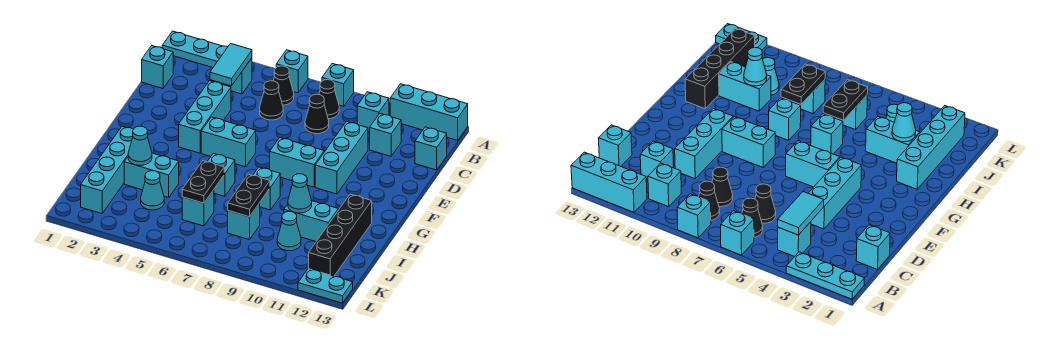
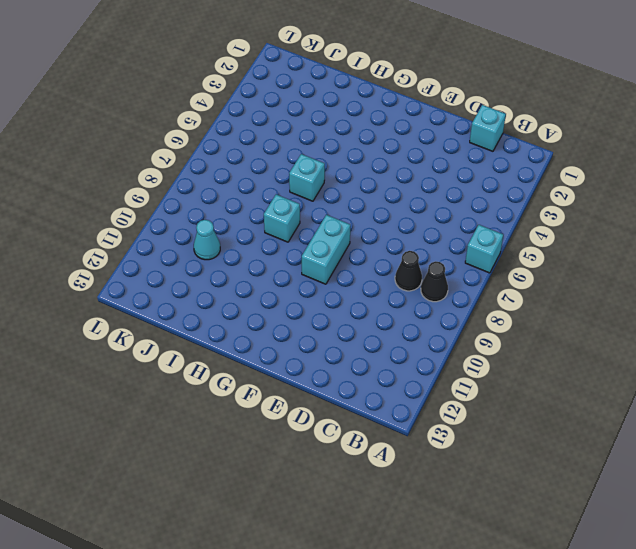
none -> cyan plate A1:A3 level 1
none -> cyan brick A8 level 1
none -> cyan brick A11:A13 level 1
none -> cyan brick B4 level 1

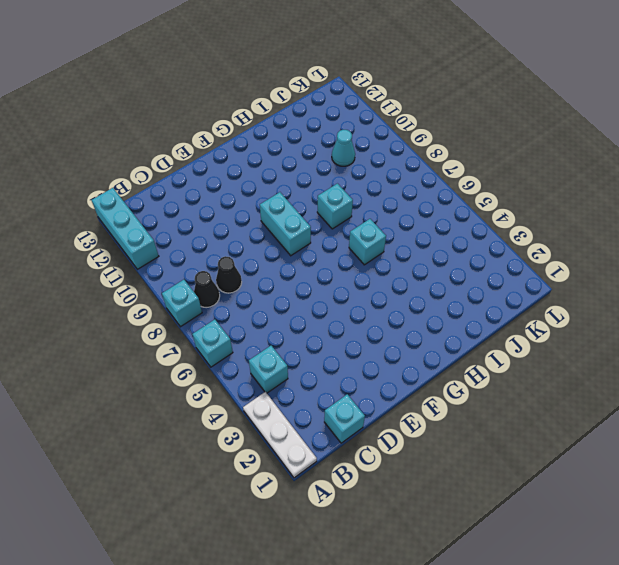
white plate A1:A3 level 1 -> cyan plate A1:A3 level 1
none -> black cone B6 level 1
none -> cyan brick B10 level 1
none -> black cone C6 level 1
none -> cyan brick C11 level 1

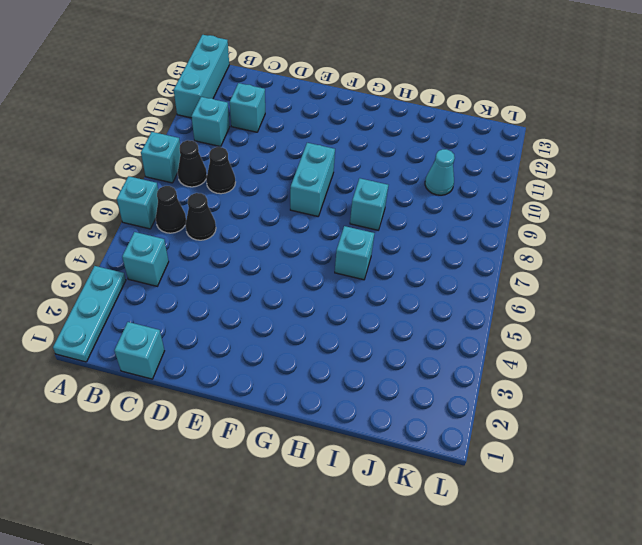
none -> cyan brick C13 level 1
none -> cyan brick D4:F4 level 1
none -> cyan brick D10:F10 level 1
none -> cyan brick F5:F6 level 1

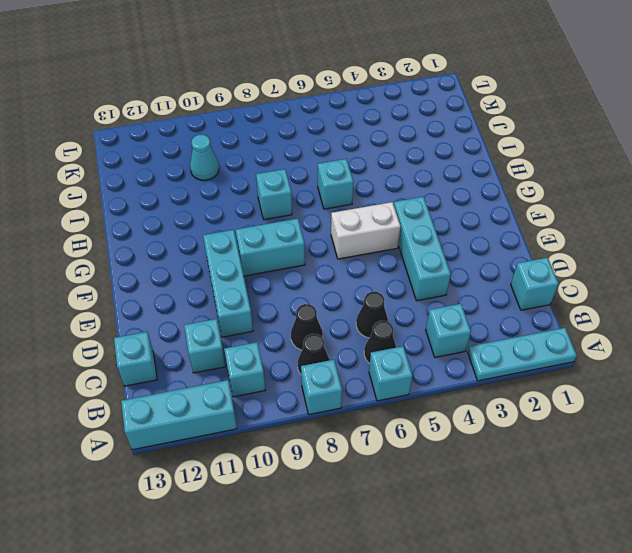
white brick F5:F6 level 1 -> cyan brick F5:F6 level 1
none -> cyan brick H2:K2 level 1
none -> black brick H12:K12 level 1
none -> cyan brick I3:I4 level 1
none -> cyan brick I10:I11 level 1

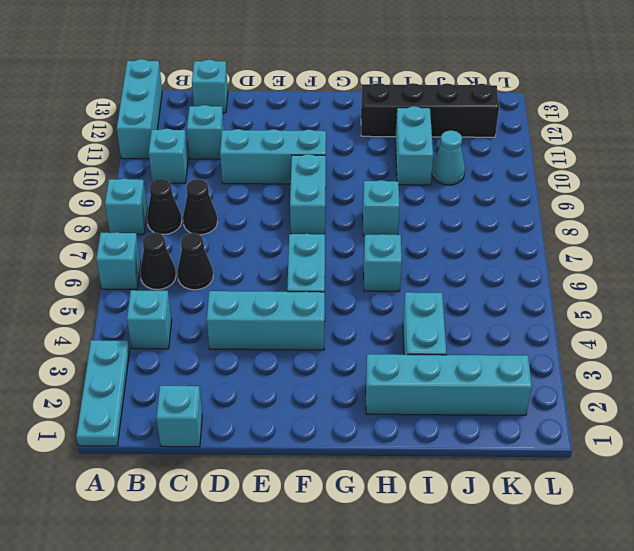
none -> cyan cone J4 level 1
none -> cyan brick J6 level 1
none -> cyan brick J8 level 1
none -> cyan plate L12:L13 level 1

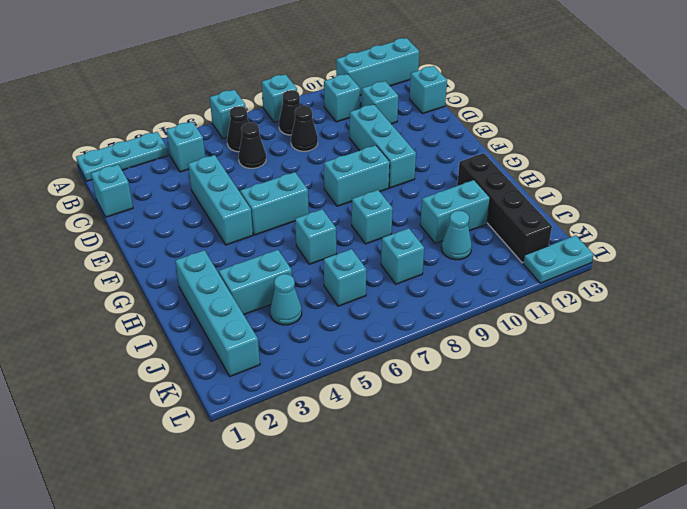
none -> cyan tile B4:C4 level 2
none -> cyan cone I3 level 2
none -> black plate I6:J6 level 2
none -> black plate I8:J8 level 2

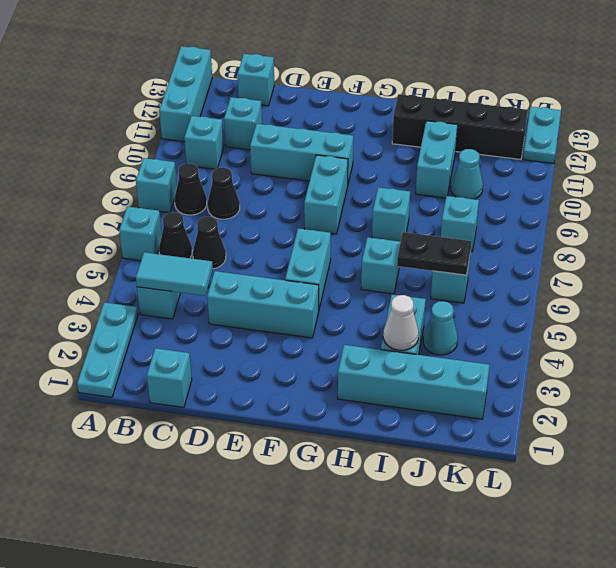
white cone I3 level 2 -> cyan cone I3 level 2
none -> black plate I8:J8 level 2
none -> cyan cone I10 level 2

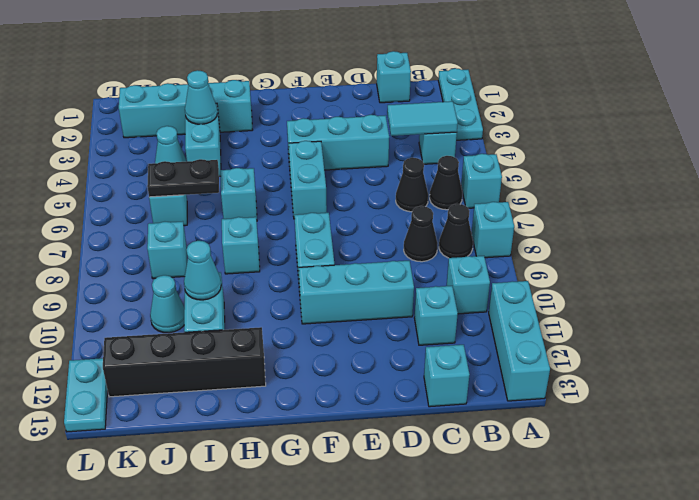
none -> black plate I8:J8 level 2

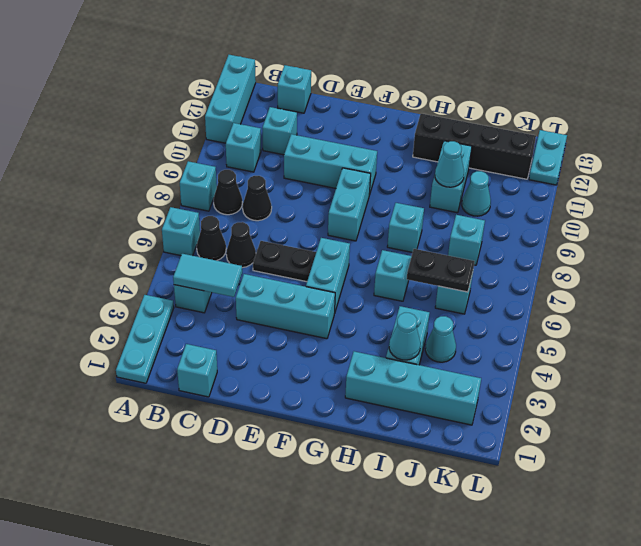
black plate D6:E6 level 1 -> black plate I8:J8 level 2

